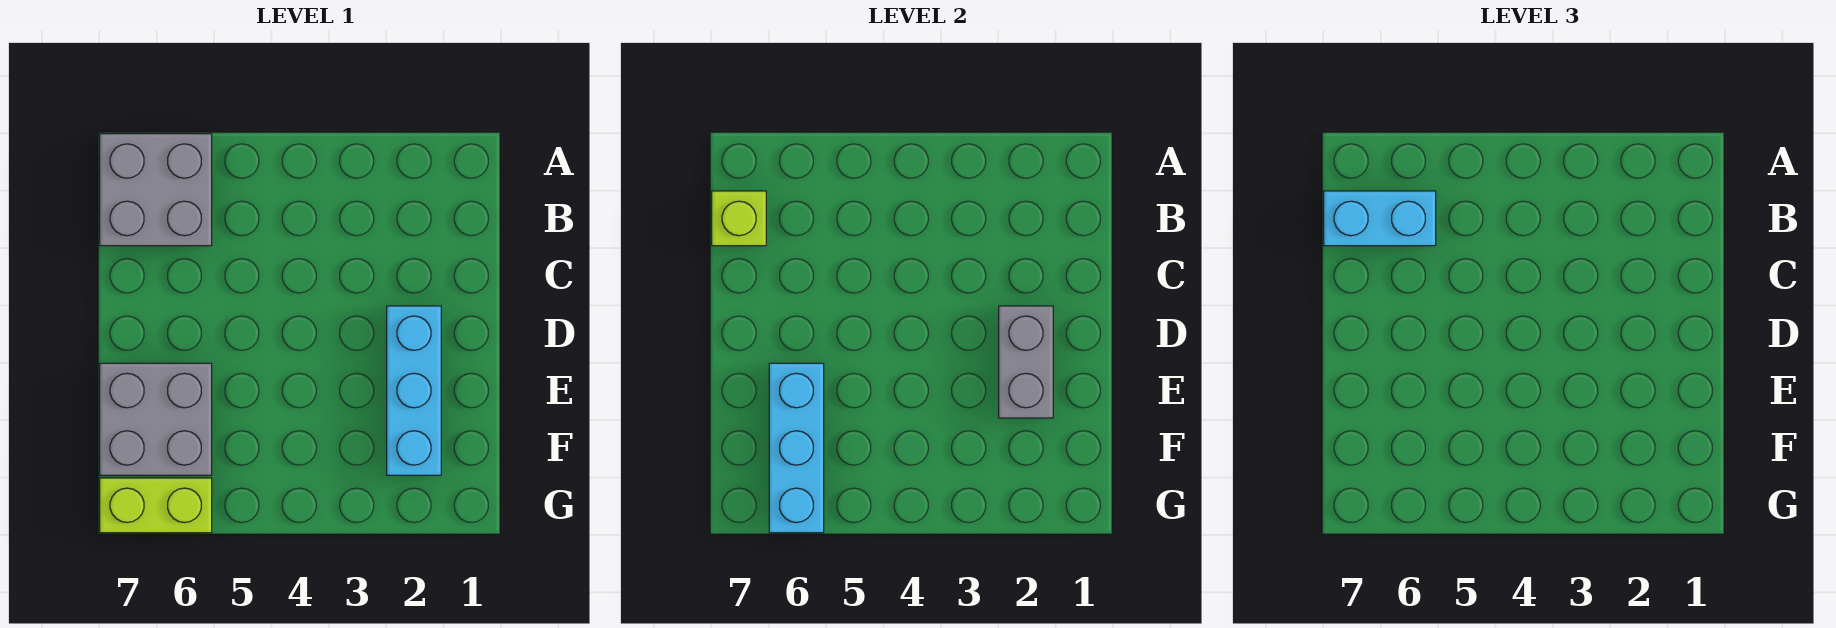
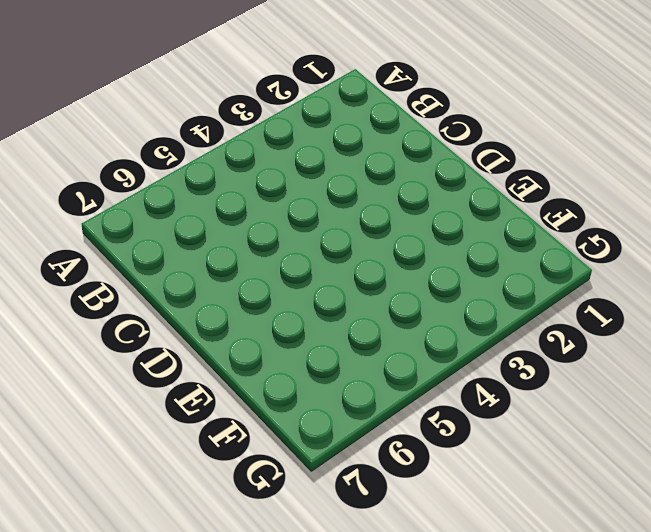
none -> grey brick A6:B7 level 1
none -> cyan brick D2:F2 level 1

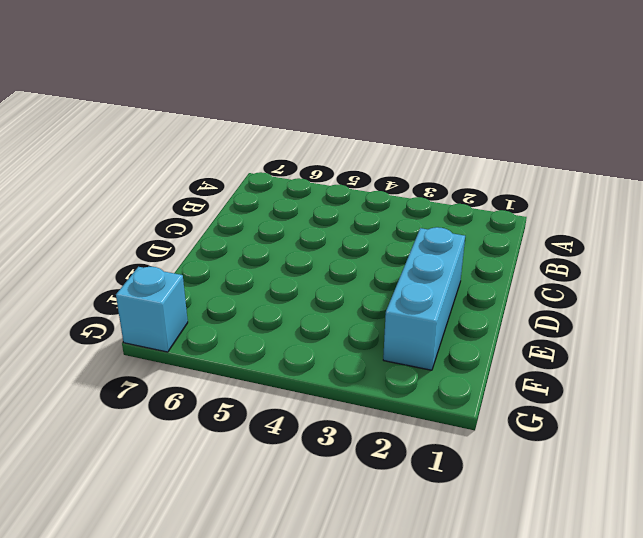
cyan brick G7 level 1 -> lime brick G6:G7 level 1
none -> grey brick A6:B7 level 1
none -> grey brick E6:F7 level 1

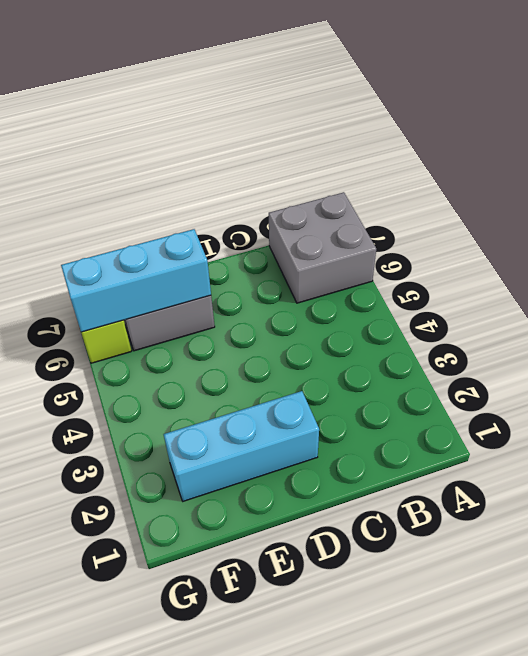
none -> lime brick B7 level 2
none -> grey brick D2:E2 level 2

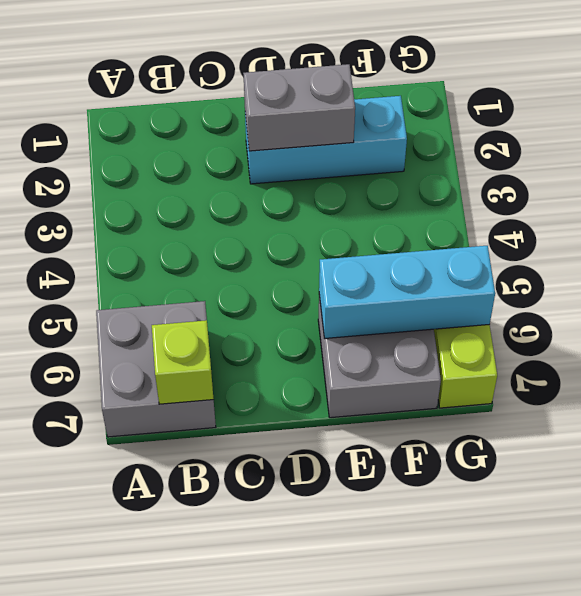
none -> cyan brick B6:B7 level 3

